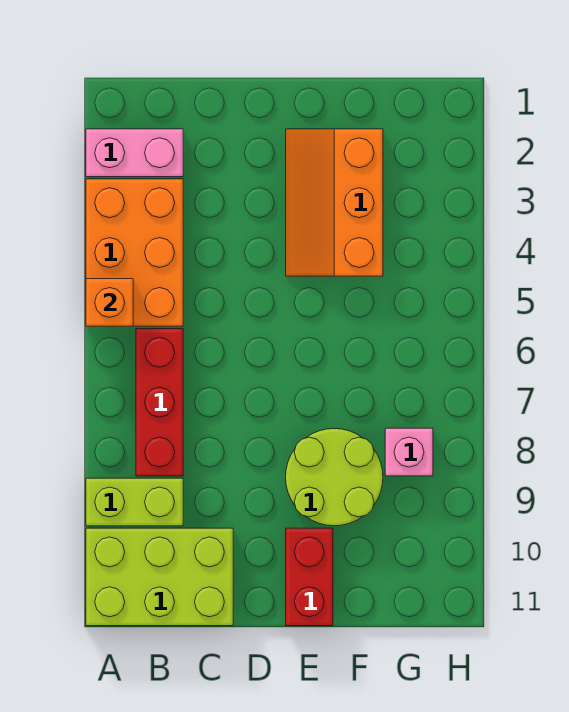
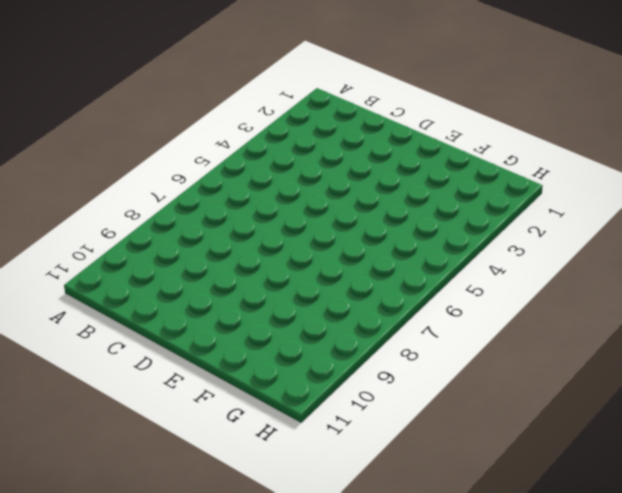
none -> pink brick A2:B2 level 1
none -> orange brick A3:B5 level 1

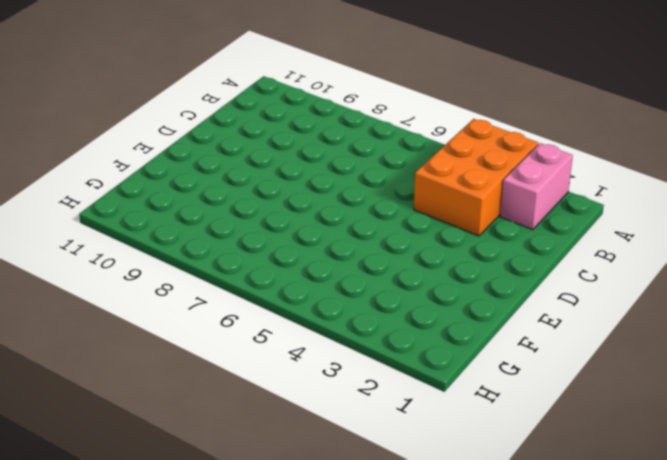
orange brick A3:C4 level 1 -> orange brick A3:B5 level 1
none -> lime brick A9:B9 level 1
none -> lime brick A10:C11 level 1

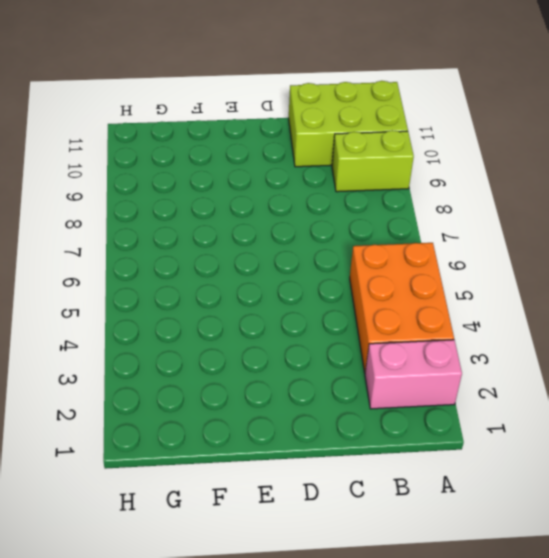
none -> red brick B6:B8 level 1
none -> orange slope E2:F4 level 1 top F

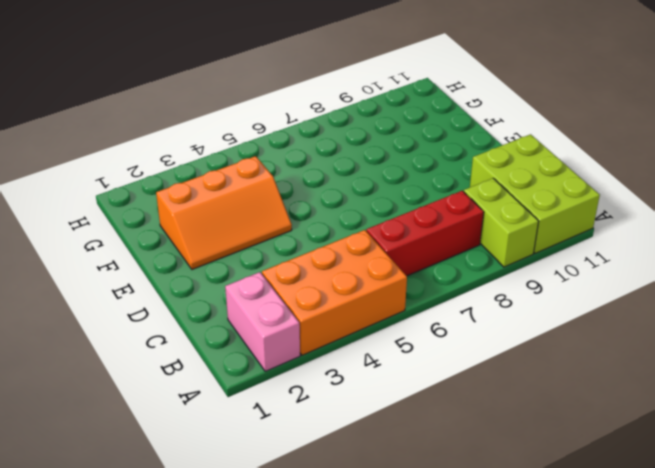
none -> lime round brick E8:F9 level 1
none -> red brick E10:E11 level 1

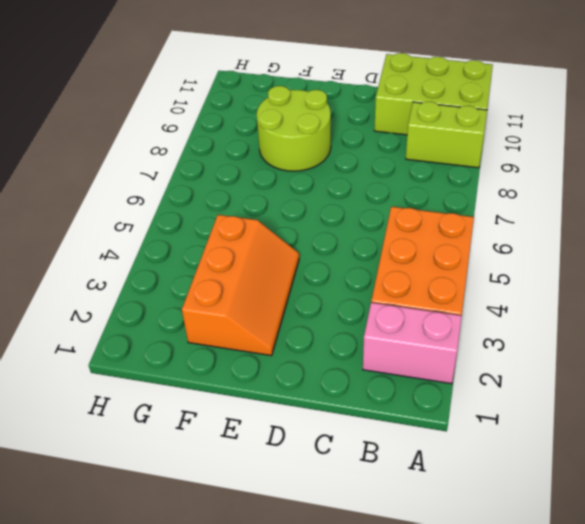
none -> red brick B6:B8 level 1
none -> red brick E10:E11 level 1

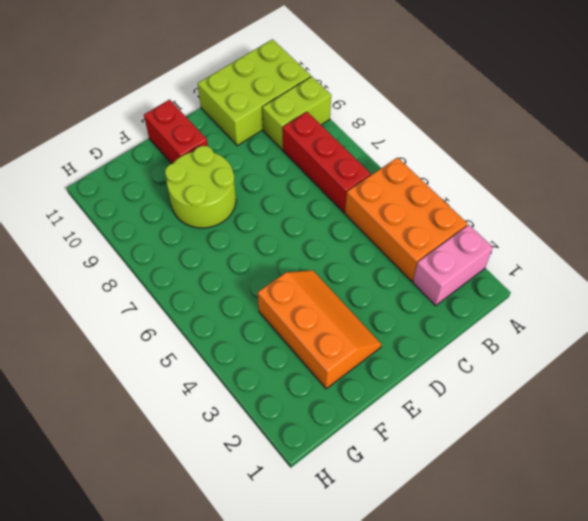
none -> pink brick G8 level 1
none -> orange brick A5 level 2

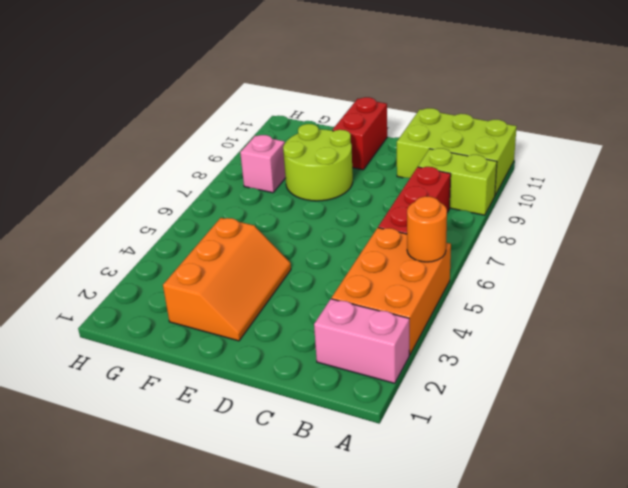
orange round brick A5 level 2 -> orange brick A5 level 2

